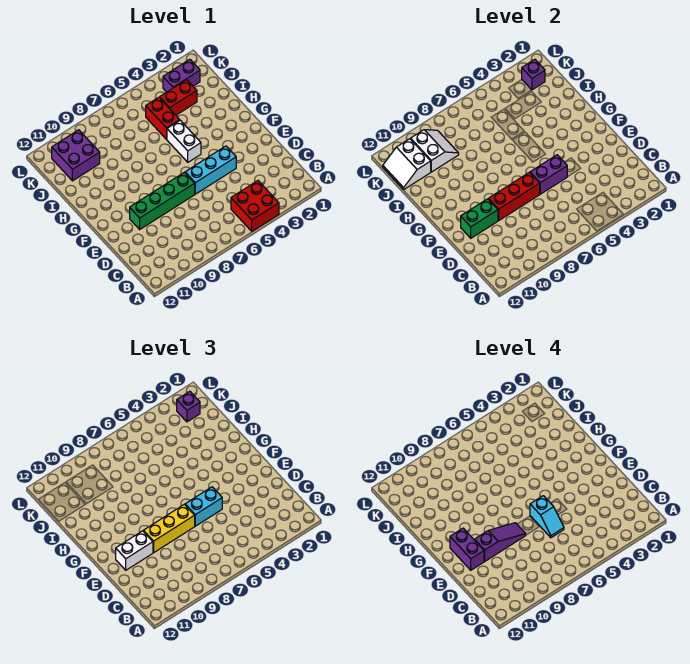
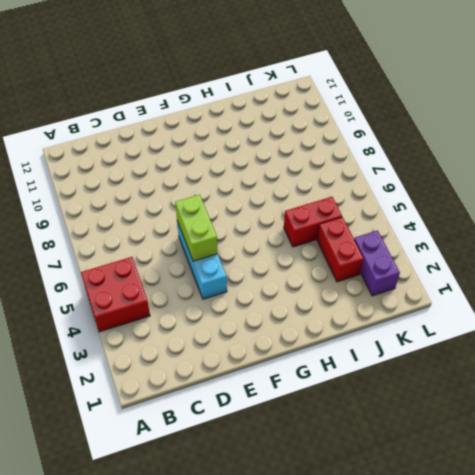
lime brick E5:E6 level 2 -> purple brick E5:E6 level 2
none -> green brick E7:E10 level 1
none -> white brick G5:H5 level 1
none -> purple brick J10:K11 level 1

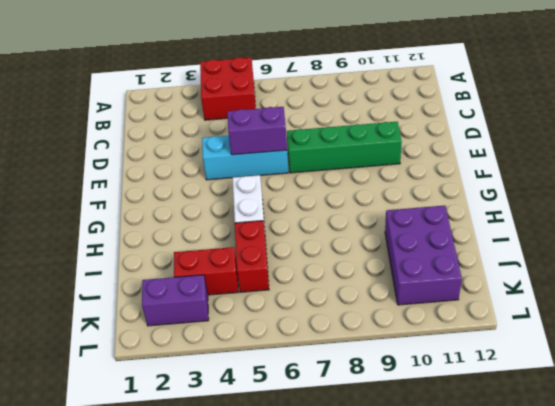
purple brick I10:K11 level 1 -> purple brick J10:K11 level 1
none -> red brick E7:E9 level 2
none -> green brick E10:E11 level 2
none -> white slope J9:K10 level 2 top 10

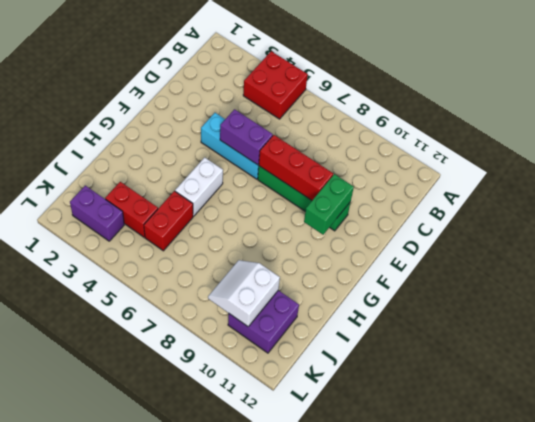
green brick E10:F10 level 2 -> green brick E10:E11 level 2
none -> white slope J11:K12 level 2 top 11
none -> purple brick K2 level 2
none -> cyan brick E5:E6 level 3

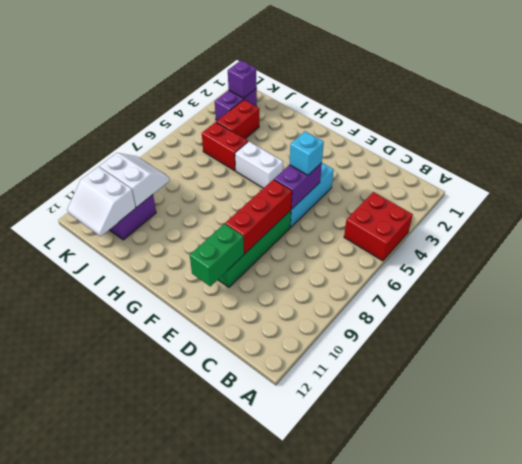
cyan brick E5 level 3 -> cyan brick E5:E6 level 3
none -> yellow brick E7:E9 level 3
none -> white brick E10:E11 level 3
none -> purple brick K2 level 3

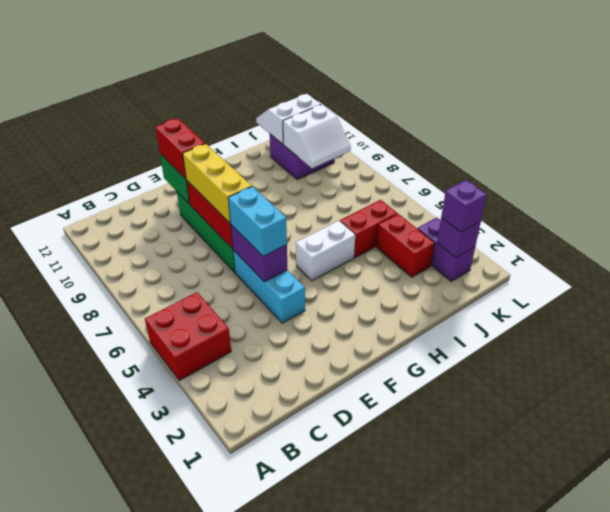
red brick E10:E11 level 3 -> white brick E10:E11 level 3
none -> cyan slope D6:E6 level 4 top E
none -> purple slope E8:E10 level 4 top 10
none -> purple brick E11:F11 level 4

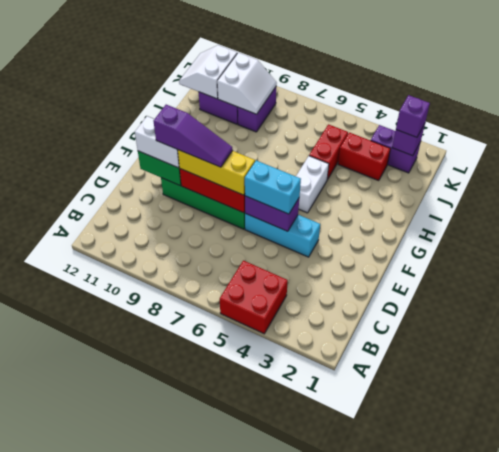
purple brick J9:K9 level 1 -> purple brick E11:F11 level 4
none -> cyan slope D6:E6 level 4 top E

